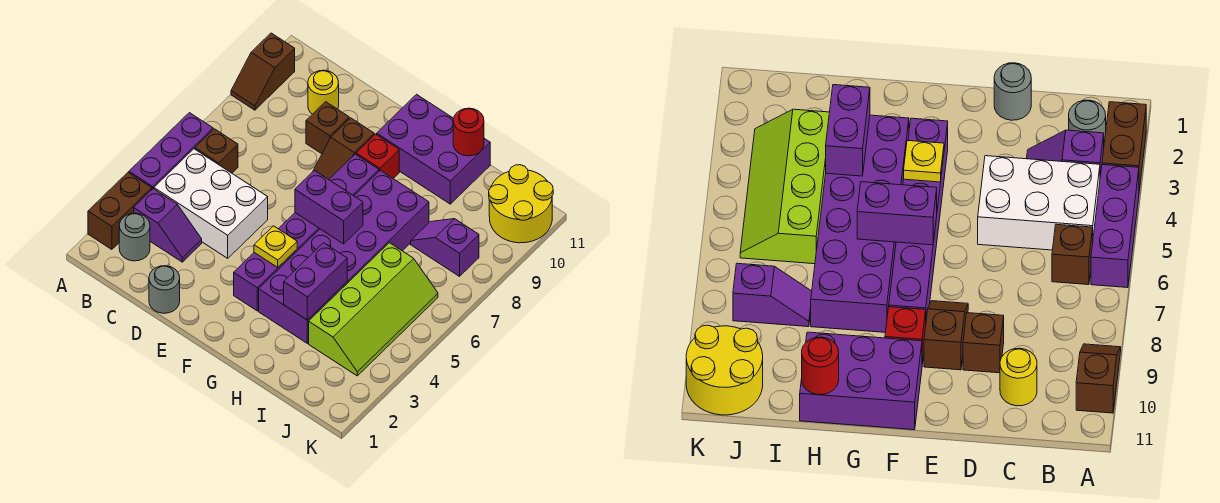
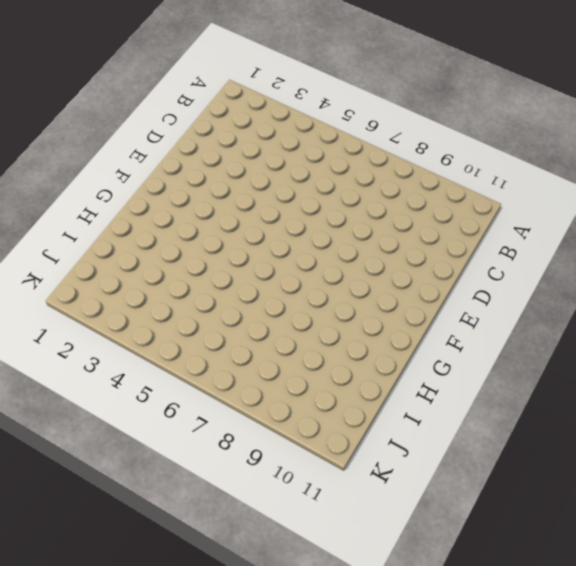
none -> brown brick A2:A3 level 1
none -> purple brick A4:A6 level 1
none -> brown slope A9:A10 level 1 top 10

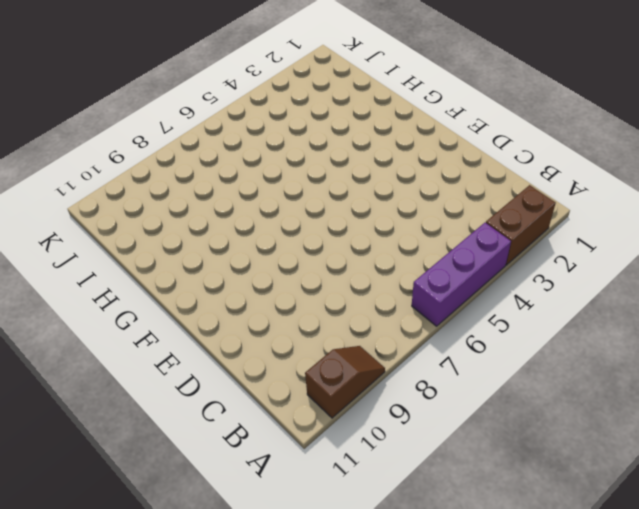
none -> grey round brick B2 level 1
none -> purple slope B3:C3 level 1 top B
none -> white brick B4:D5 level 1

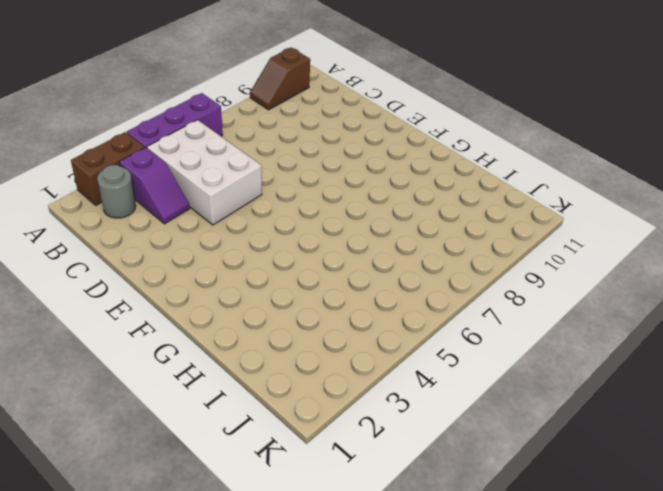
none -> brown brick B6 level 1
none -> yellow round brick C10 level 1
none -> grey round brick D1 level 1

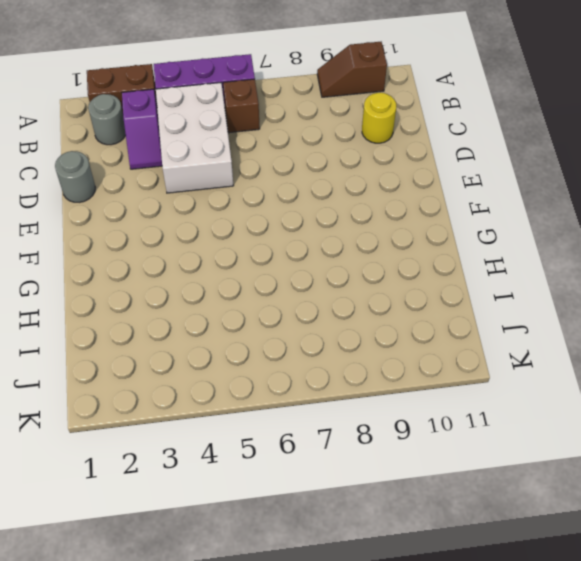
none -> brown brick D9 level 1
none -> brown slope E8:E9 level 1 top 9
none -> purple brick F3:F8 level 1

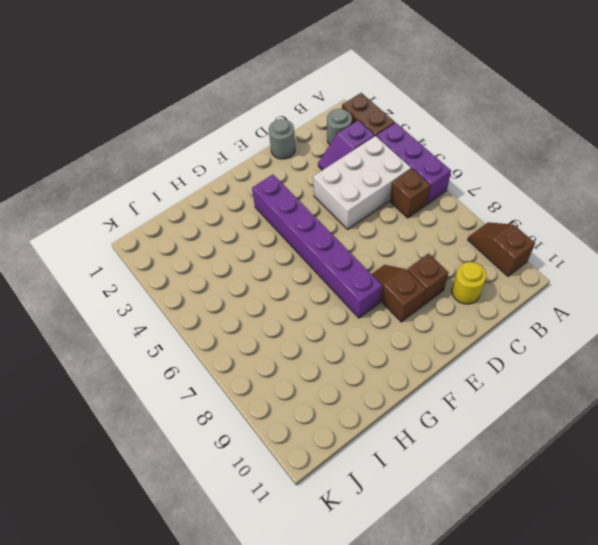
none -> red brick F9 level 1
none -> purple brick F10:H11 level 1
none -> purple brick G3:H8 level 1

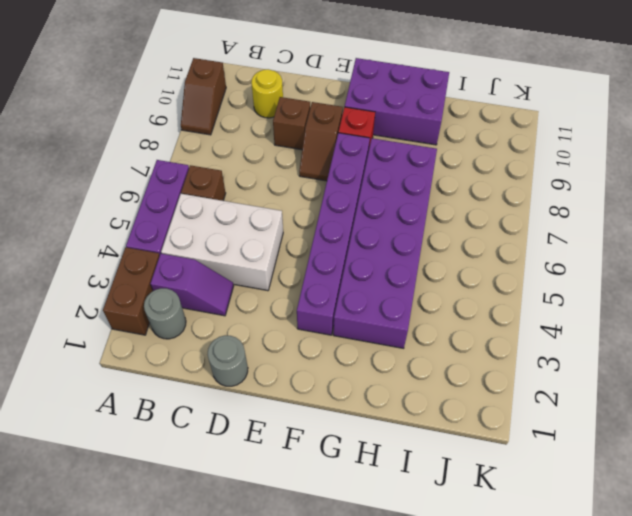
none -> lime slope I3:J6 level 1 top I
none -> purple slope I8:J8 level 1 top J
none -> yellow round brick J10:K11 level 1

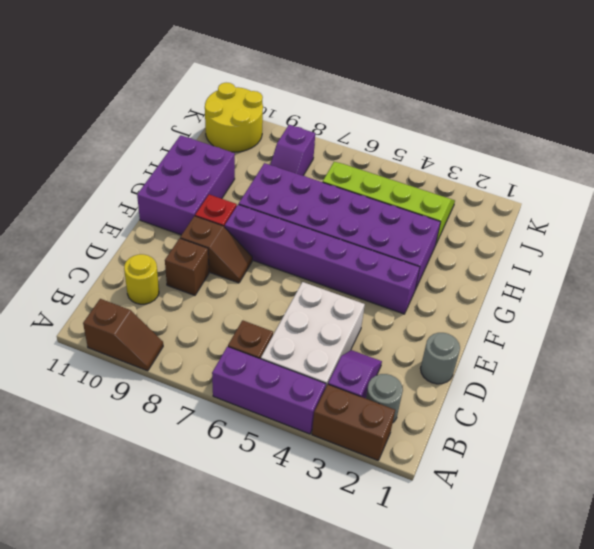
none -> yellow plate F4 level 2
none -> purple brick F6:G6 level 2
none -> purple brick H3:H4 level 2

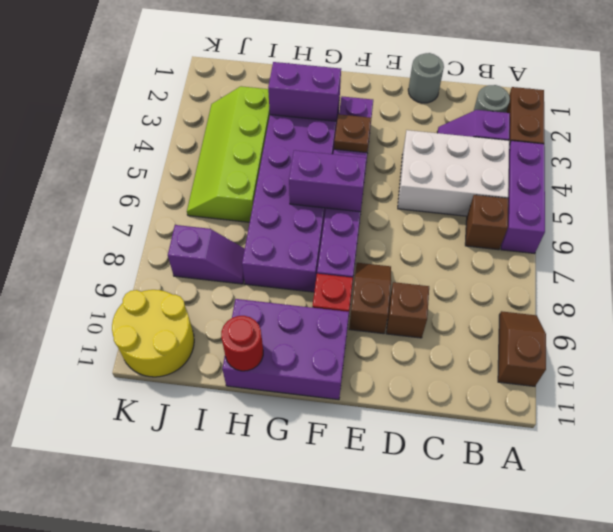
brown plate F4 level 2 -> yellow plate F4 level 2
purple brick G3:H3 level 2 -> purple brick H3:H4 level 2
none -> yellow round brick C10 level 1

